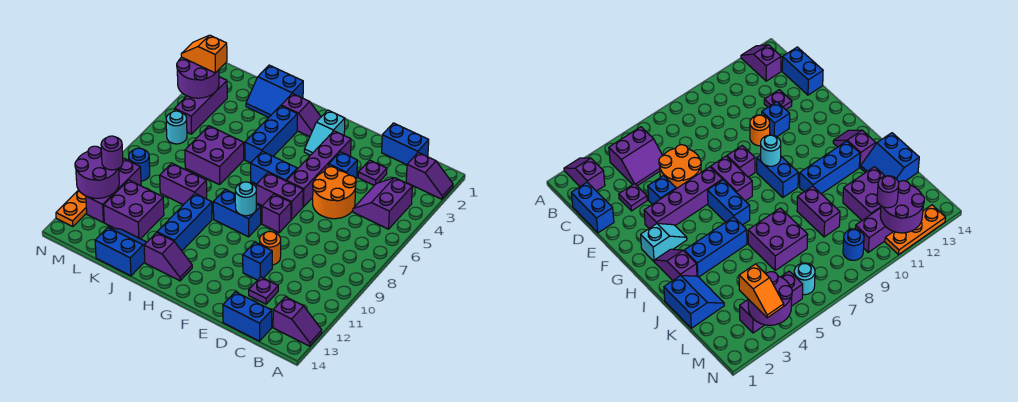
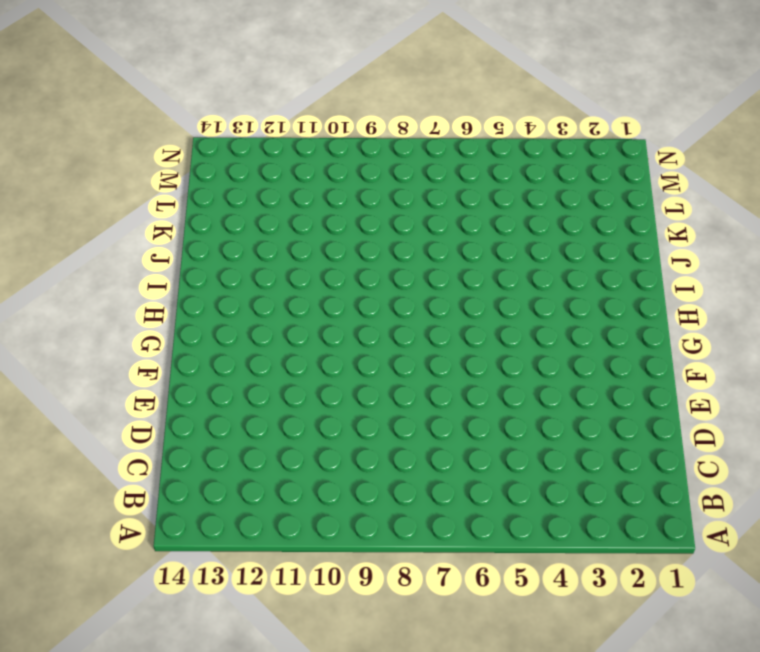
none -> purple slope A2:B2 level 1 top B
none -> purple slope A13:B13 level 1 top B
none -> purple slope B4:C5 level 1 top B
none -> blue brick C1:D1 level 1

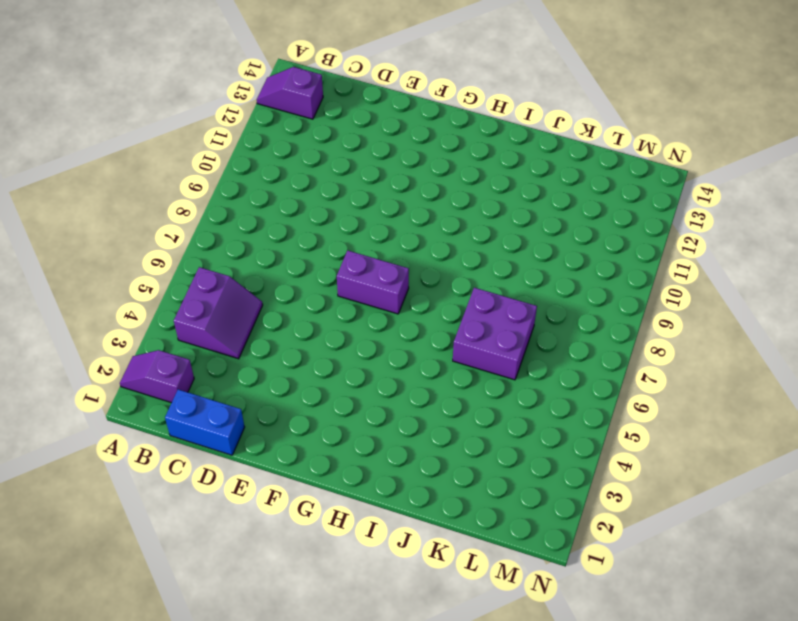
none -> blue brick C14:D14 level 1
none -> purple plate D3 level 1
none -> orange round brick D5:E6 level 1
none -> purple plate D12 level 1

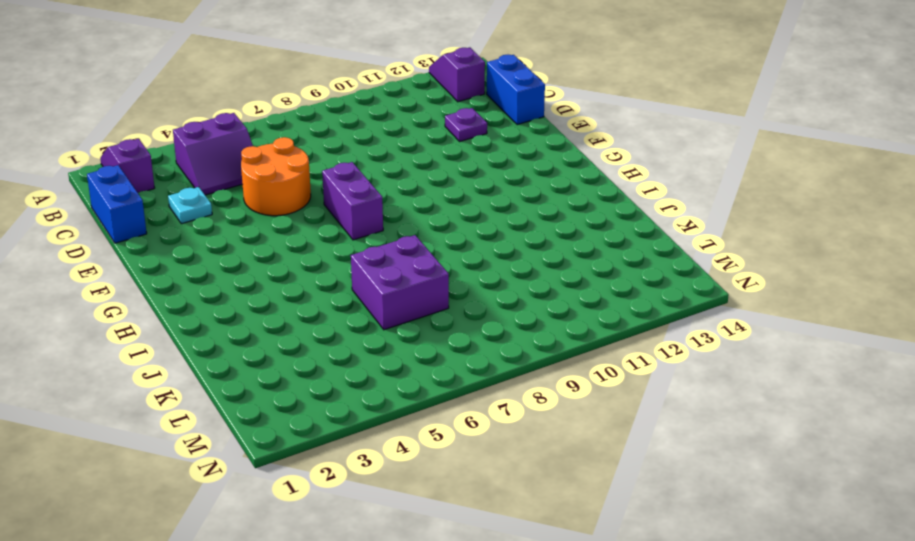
cyan plate D3 level 1 -> purple plate D3 level 1
none -> blue brick E4 level 1
none -> orange round brick E10 level 1
none -> blue brick E11 level 1
none -> purple brick F3:F6 level 1

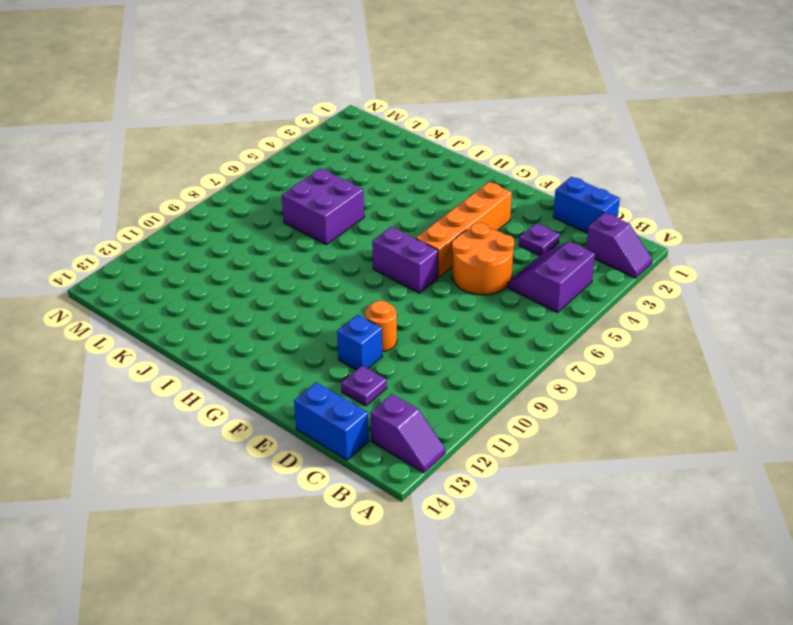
orange brick F3:F6 level 1 -> purple brick F3:F6 level 1
none -> blue brick E4 level 1
none -> purple brick F8 level 1
none -> cyan slope G2:G3 level 1 top 2
none -> blue brick G6:H6 level 1

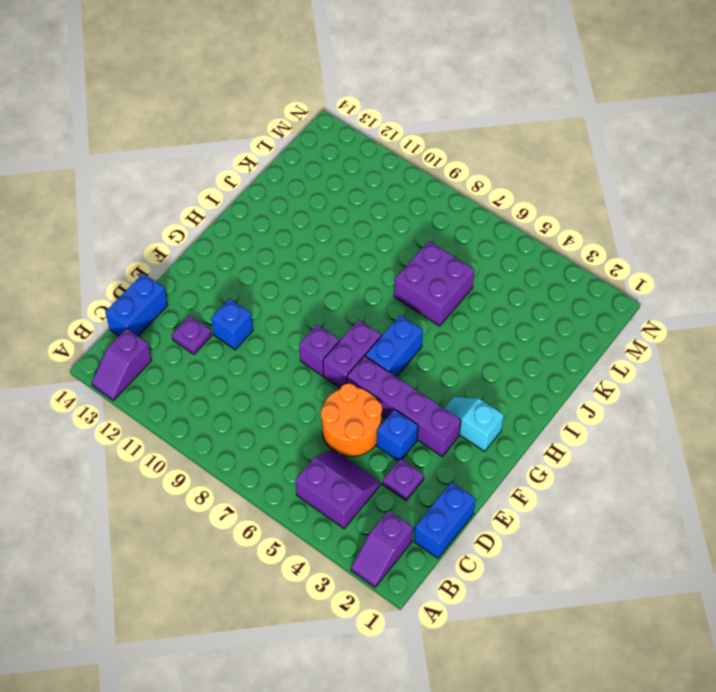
none -> orange round brick E10 level 1
none -> blue brick G9:H9 level 1
none -> purple slope H2:I2 level 1 top I
none -> purple slope H13:I13 level 1 top I

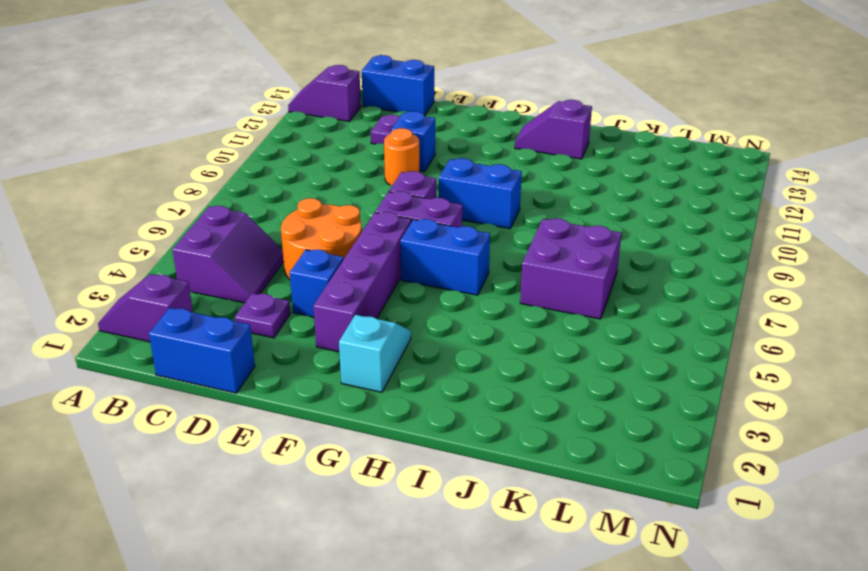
none -> purple slope H2:I2 level 1 top I
none -> blue brick I3:I5 level 1
none -> blue brick I10:I12 level 1
none -> blue slope J1:K2 level 1 top 1

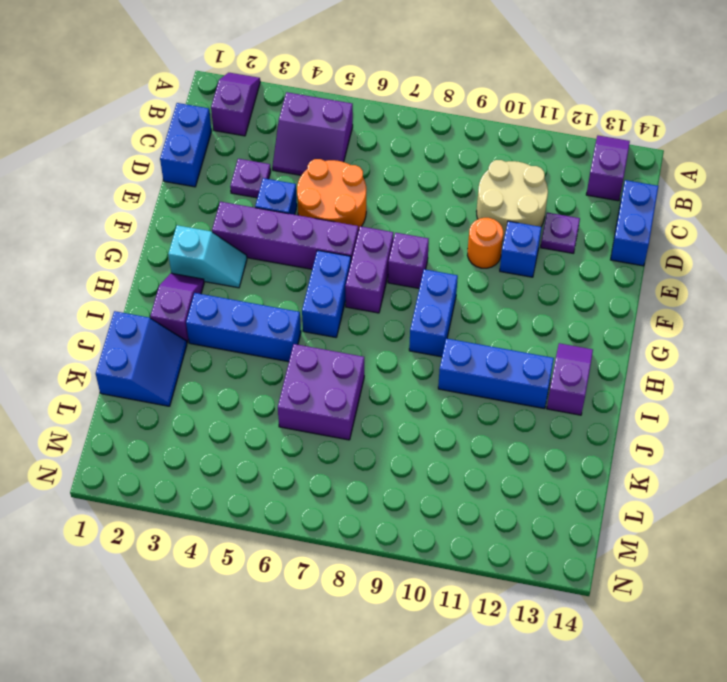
tan round brick C10:D11 level 1 -> none
none -> purple brick J9:K9 level 1
none -> blue slope J13:K14 level 1 top 14
none -> purple brick K11:L12 level 1
none -> purple brick M3:M5 level 1

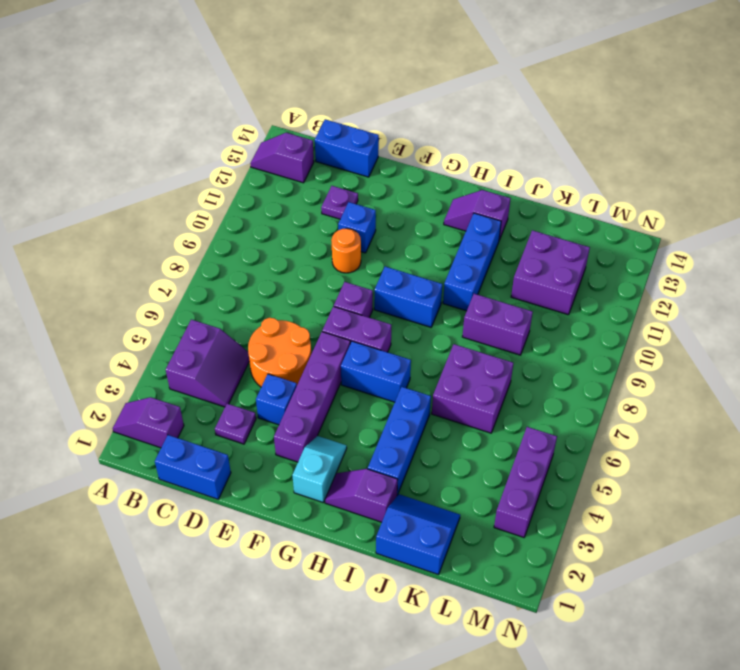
none -> blue slope J13:K14 level 1 top 14
none -> cyan round brick M6 level 1
none -> blue round brick M9 level 1
none -> purple brick M10:M12 level 1

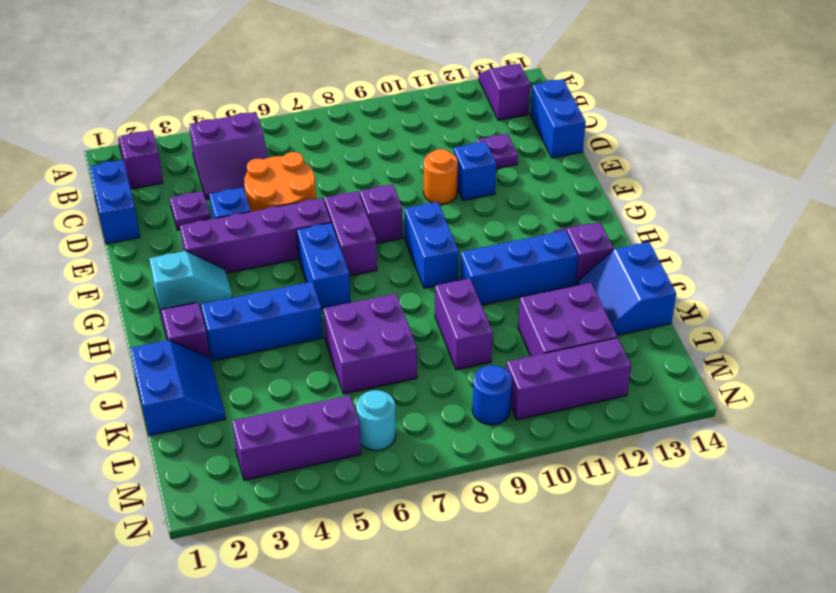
none -> orange plate N11:N13 level 1
none -> cyan round brick G9 level 2
none -> purple round brick M3:N4 level 2
none -> purple round brick M11:N12 level 2

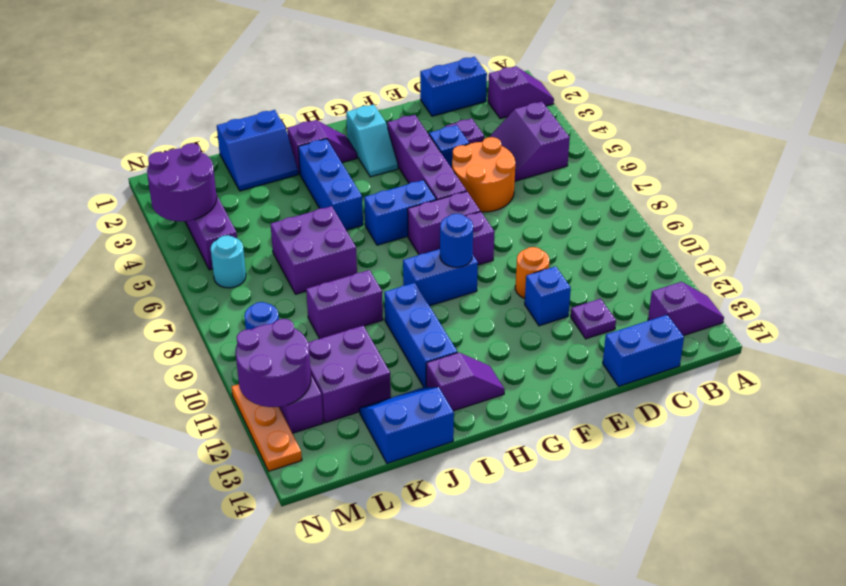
blue round brick G9 level 2 -> cyan round brick G9 level 2
none -> orange slope M3:N3 level 3 top M
none -> purple round brick M11 level 3

